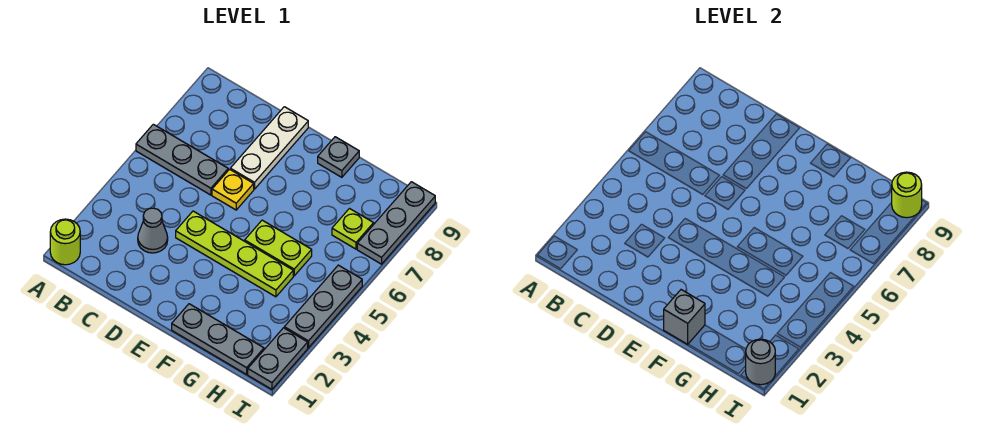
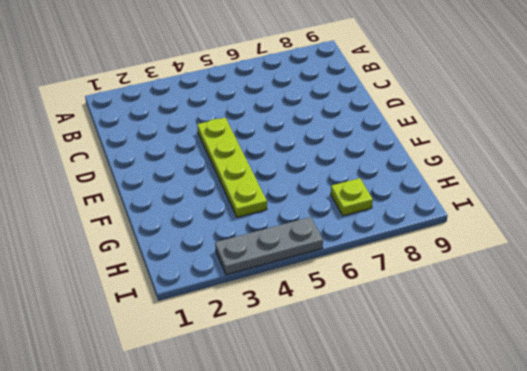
none -> lime round brick A1 level 1
none -> grey plate A6:C6 level 1
none -> grey cone C3 level 1

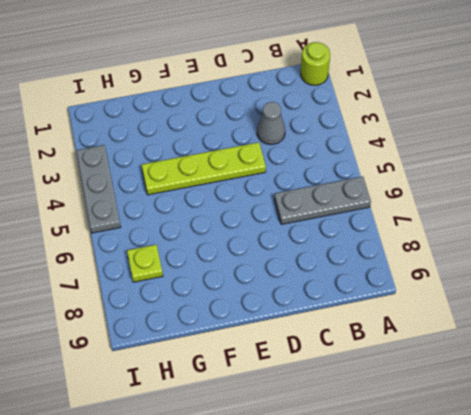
none -> yellow plate D6 level 1
none -> white plate D7:D9 level 1
none -> grey plate F1:H1 level 1

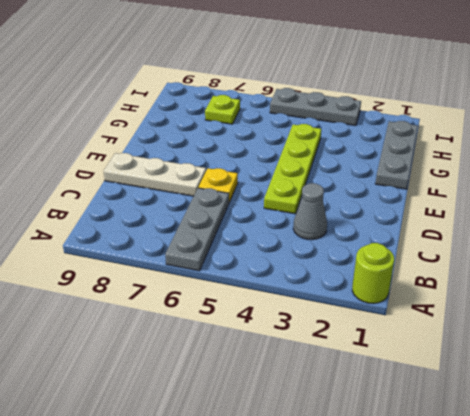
none -> lime plate F5:G5 level 1
none -> grey plate F9 level 1
none -> grey plate I1:I2 level 1

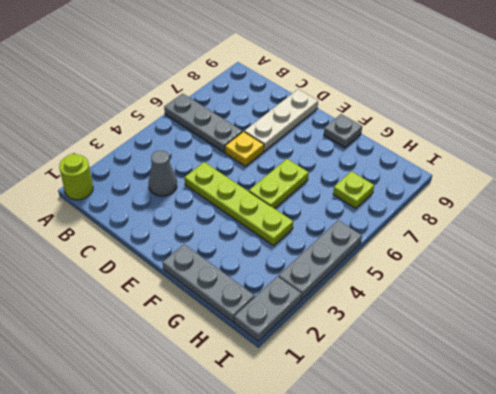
lime plate F5:F6 level 1 -> lime plate F5:G5 level 1
none -> grey plate I7:I9 level 1
none -> grey brick F1 level 2
none -> grey round brick I1 level 2

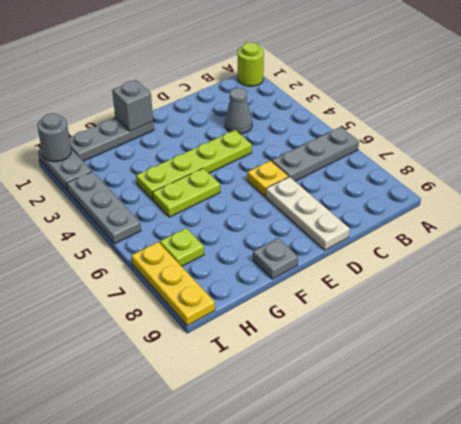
yellow plate I7:I9 level 1 -> grey plate I7:I9 level 1
none -> lime round brick I9 level 2

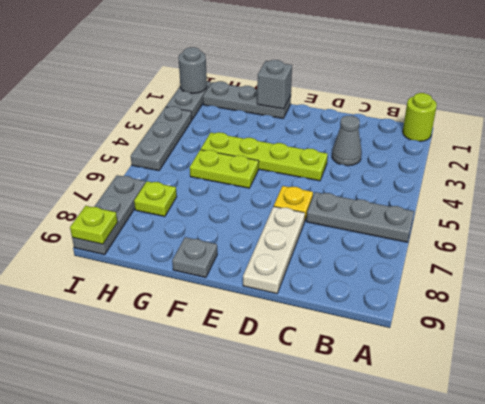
lime plate I9 level 2 -> lime round brick I9 level 2

